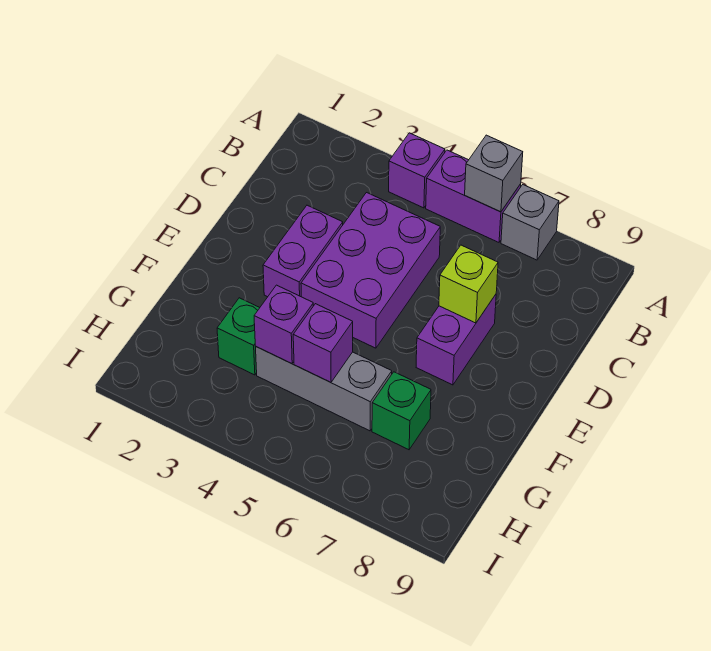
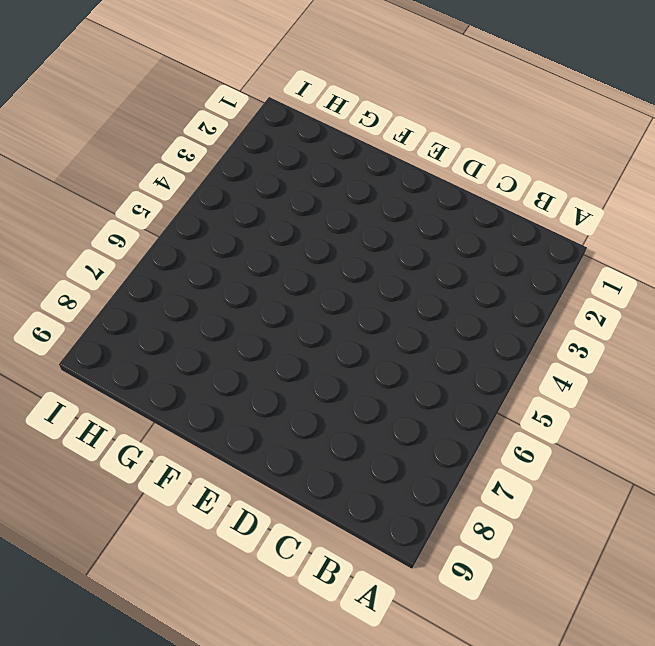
none -> purple brick A4 level 1
none -> purple brick A5:A6 level 1
none -> grey brick A7 level 1

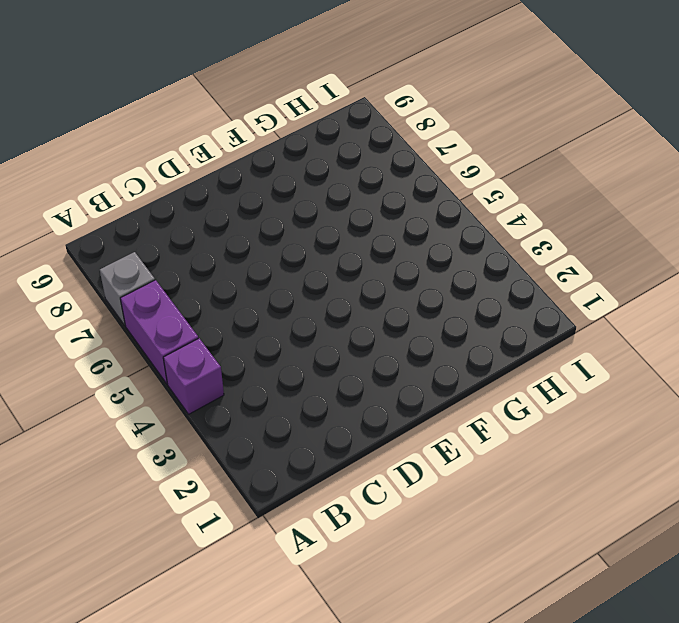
none -> purple brick C4:E5 level 1
none -> purple brick D3:E3 level 1
none -> purple brick D7:E7 level 1

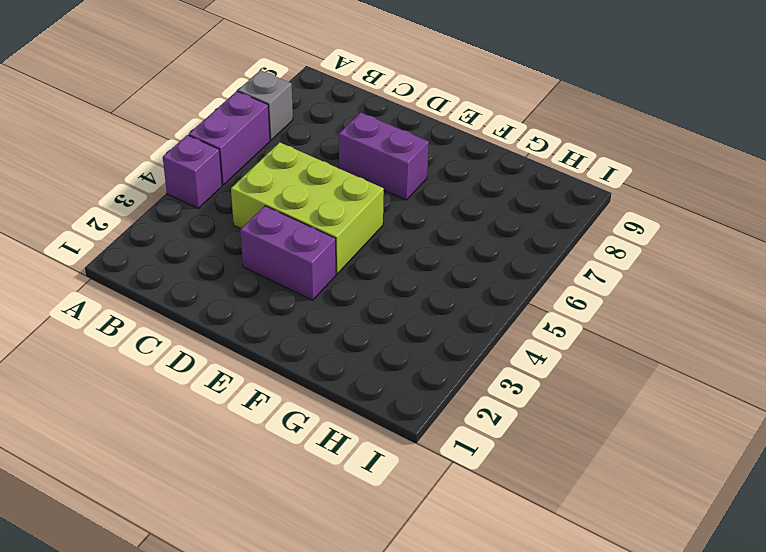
lime brick C4:E5 level 1 -> purple brick C4:E5 level 1
none -> green brick G3 level 1
none -> grey brick G4:G6 level 1
none -> green brick G7 level 1

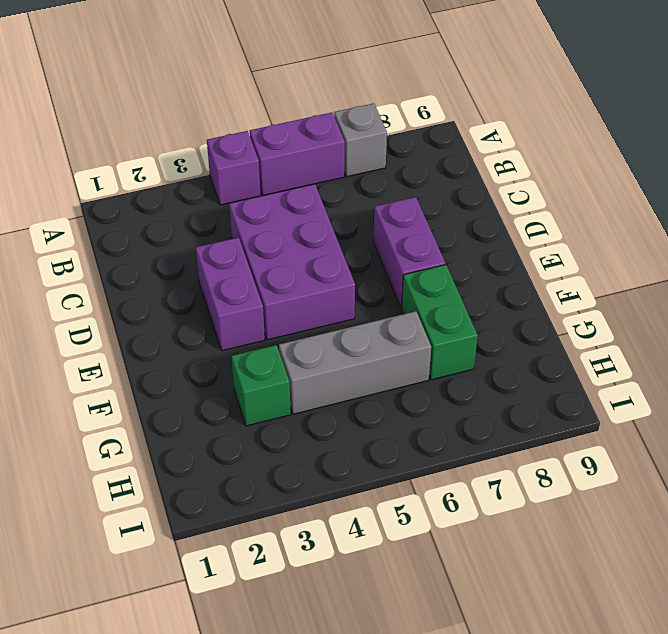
green brick F7:G7 level 1 -> green brick G7 level 1
none -> grey brick A6 level 2
none -> lime brick D7 level 2
none -> purple brick G4 level 2

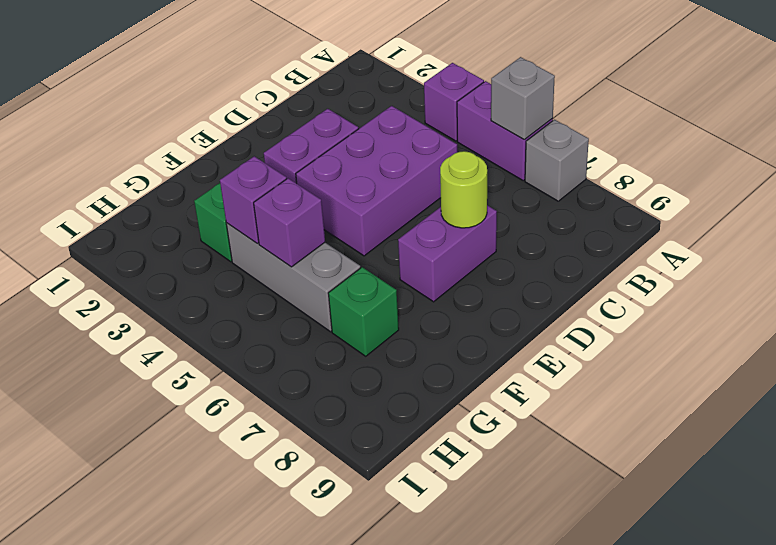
lime round brick D7 level 2 -> lime brick D7 level 2

